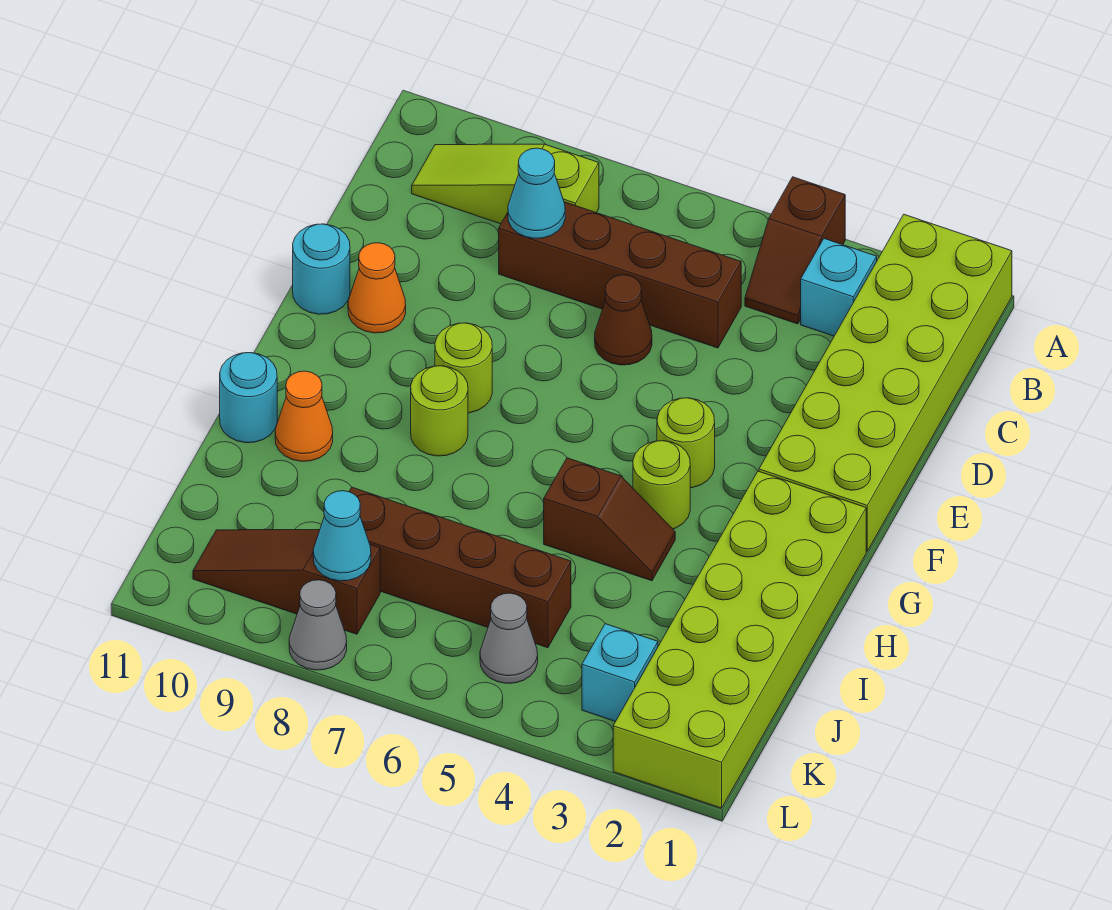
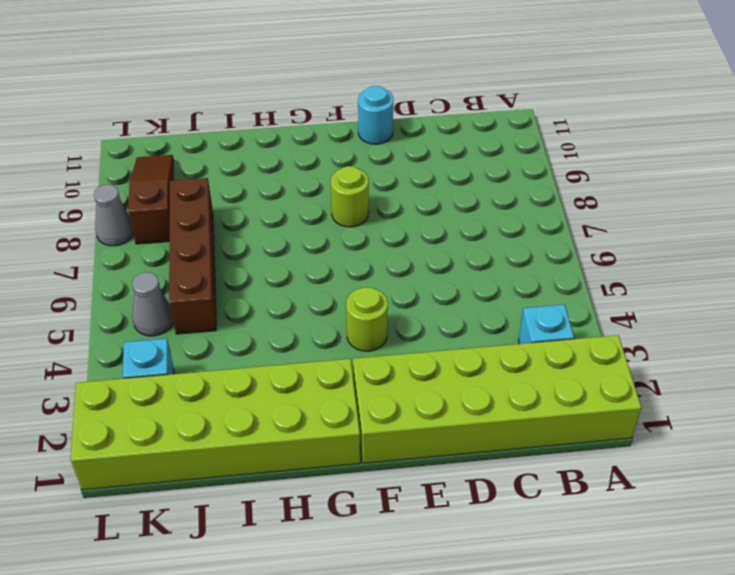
none -> brown slope A4:B4 level 1 top A
none -> lime slope B8:B10 level 1 top 8
none -> brown brick C5:C8 level 1

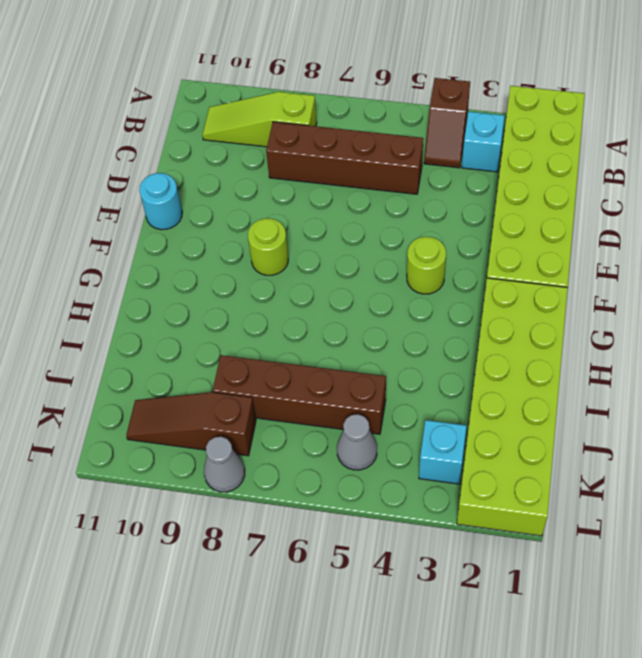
none -> brown cone D6 level 1
none -> orange cone E10 level 1
none -> lime round brick G4 level 1

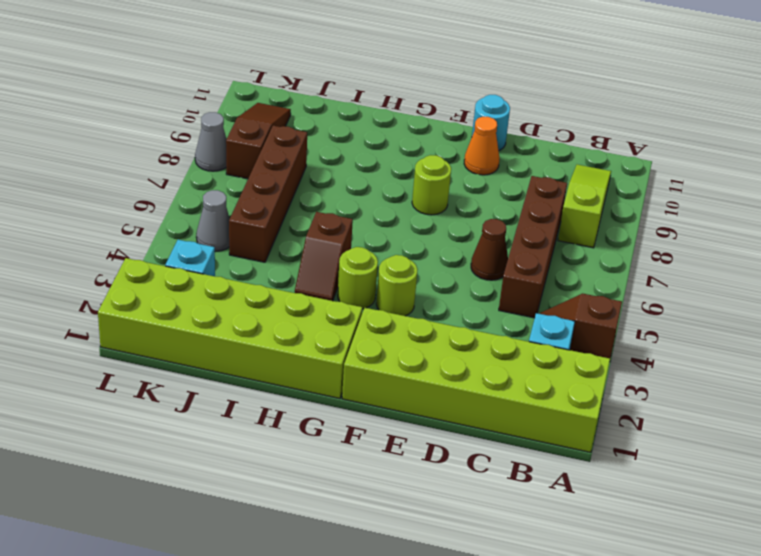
none -> lime round brick G8 level 1
none -> orange cone H10 level 1
none -> cyan round brick H11 level 1

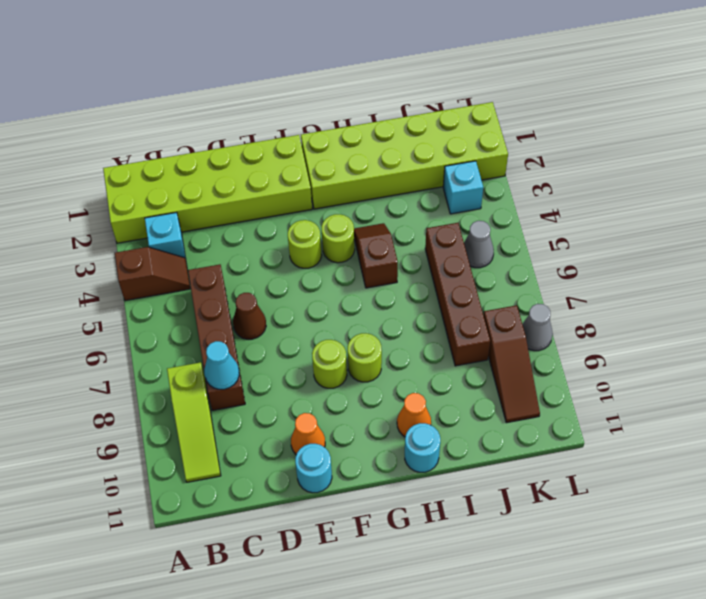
none -> cyan cone K8 level 2

